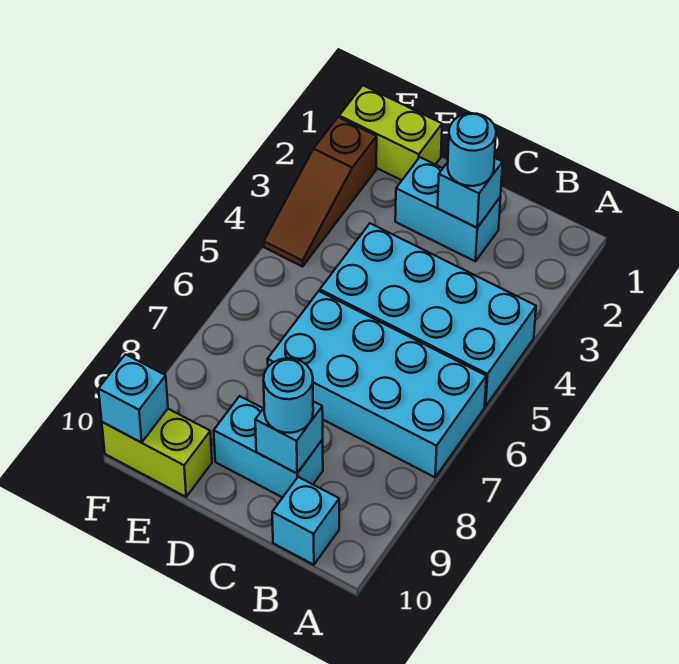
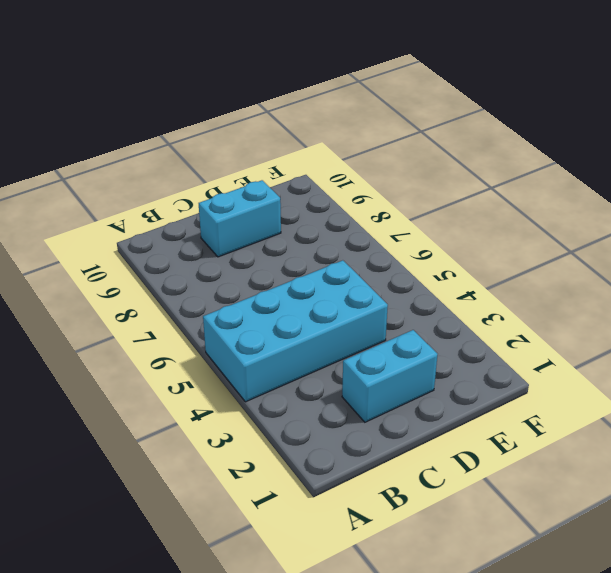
none -> cyan brick A6:D7 level 1
none -> cyan brick B10 level 1
none -> lime brick E1:F1 level 1

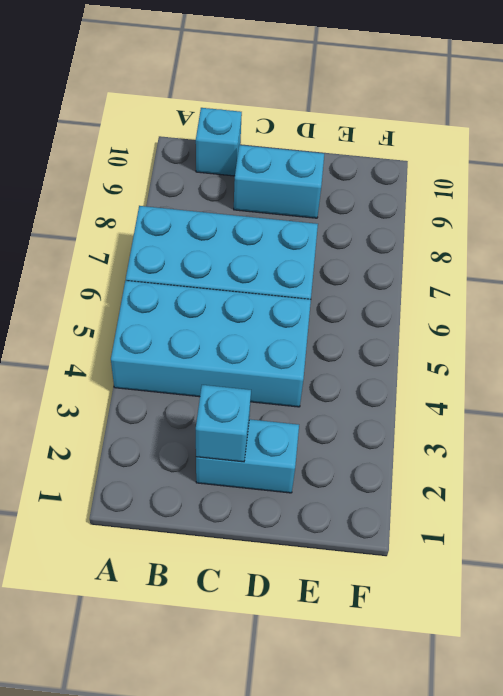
none -> lime brick E1:F1 level 1
none -> lime brick E10:F10 level 1
none -> brown slope F2:F4 level 1 top 2

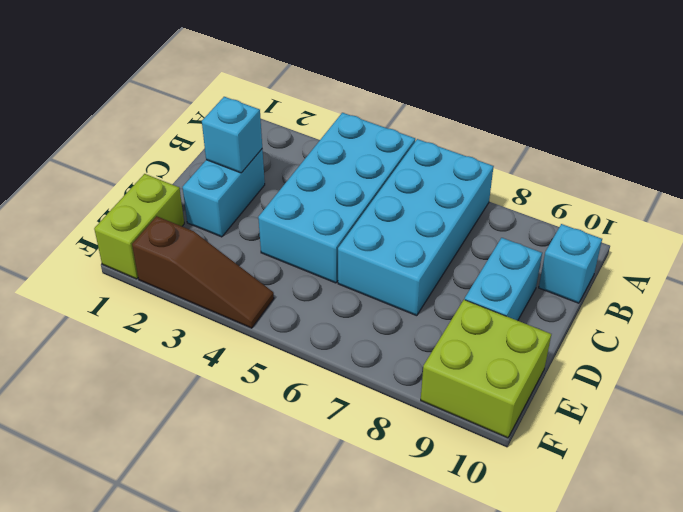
lime brick E9:F10 level 1 -> lime brick E10:F10 level 1
none -> cyan brick C9 level 2
none -> cyan brick F10 level 2
none -> cyan round brick C2 level 3

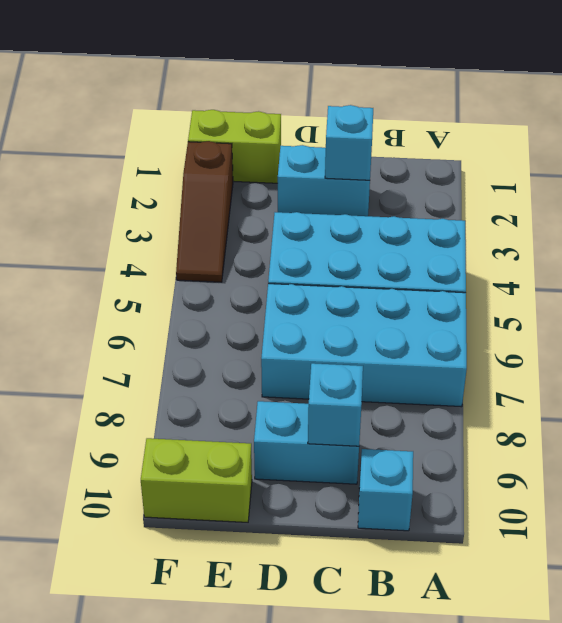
none -> cyan brick F10 level 2
none -> cyan round brick C2 level 3
none -> cyan round brick C9 level 3

